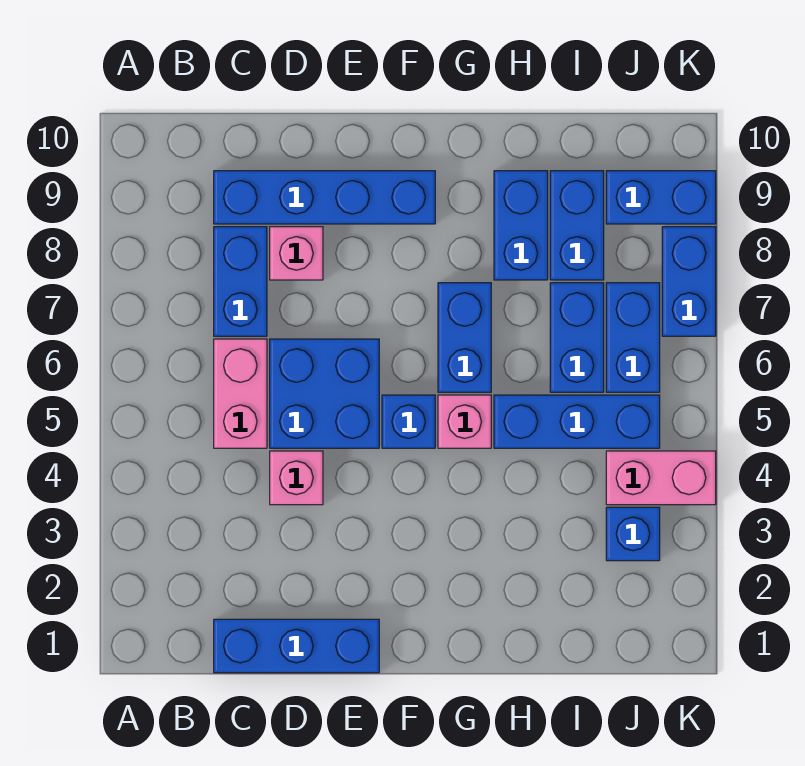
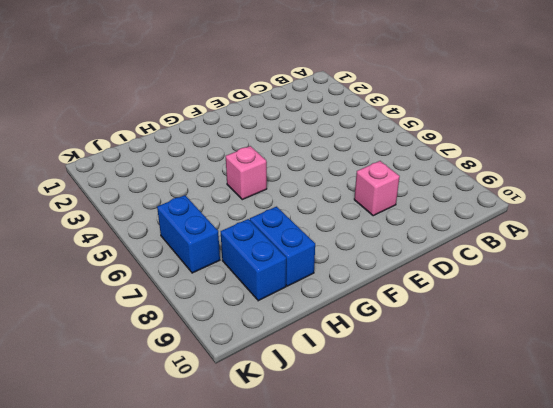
none -> blue brick C1:E1 level 1
none -> pink brick C5:C6 level 1
none -> blue brick C7:C8 level 1

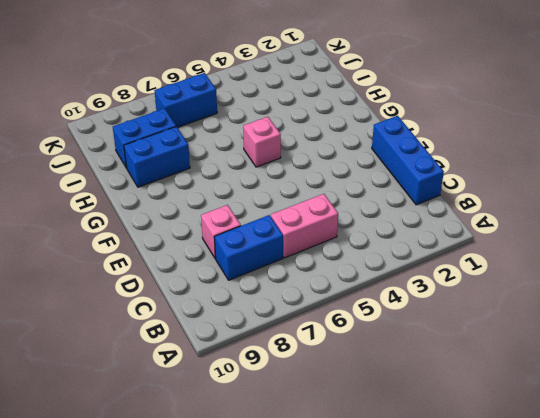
none -> blue brick C9:F9 level 1
none -> pink brick D4 level 1
none -> blue brick D5:E6 level 1

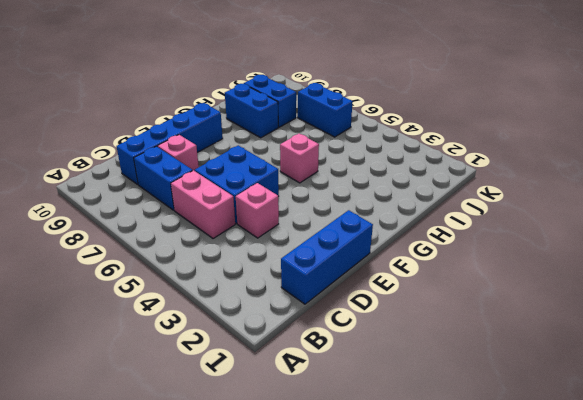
none -> blue brick F5 level 1
none -> blue brick G6:G7 level 1
none -> blue brick H5:J5 level 1

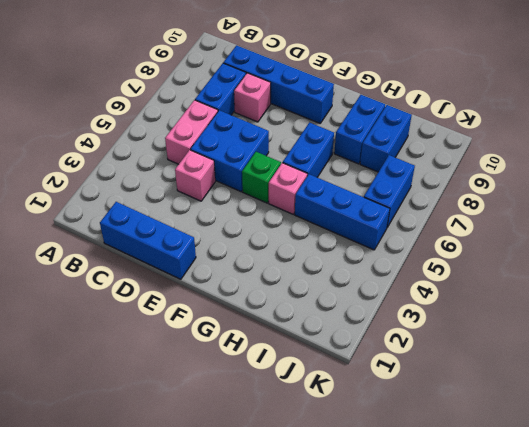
green brick F5 level 1 -> blue brick F5 level 1
none -> blue brick I6:I7 level 1
none -> blue brick J3 level 1
none -> pink brick J4:K4 level 1

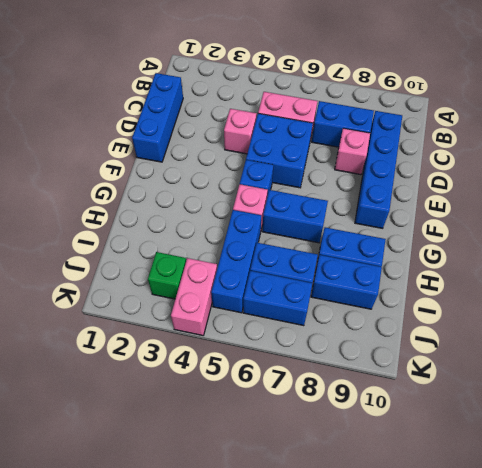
green brick J3 level 1 -> blue brick J3 level 1
none -> blue brick J9:K9 level 1
none -> blue brick K7:K8 level 1

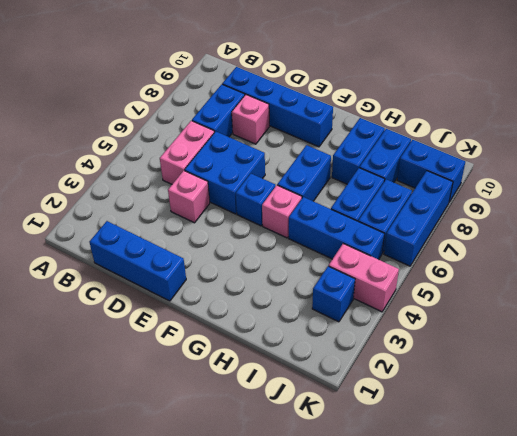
blue brick K6:K8 level 1 -> blue brick K7:K8 level 1

